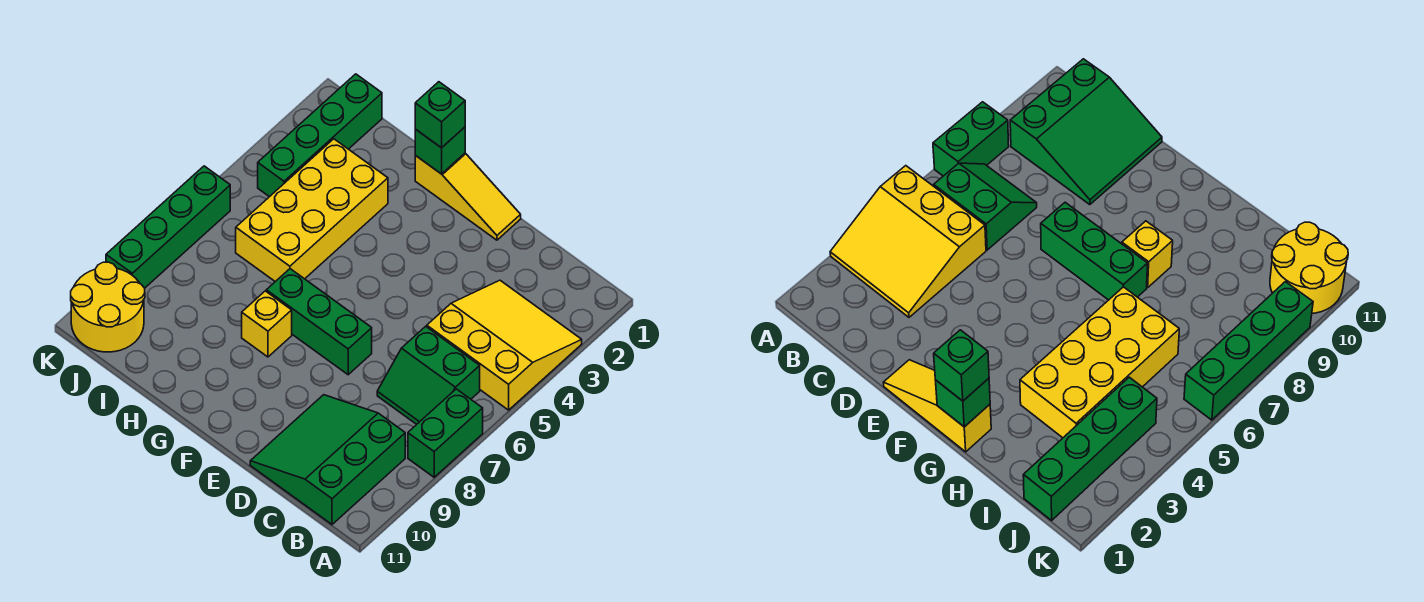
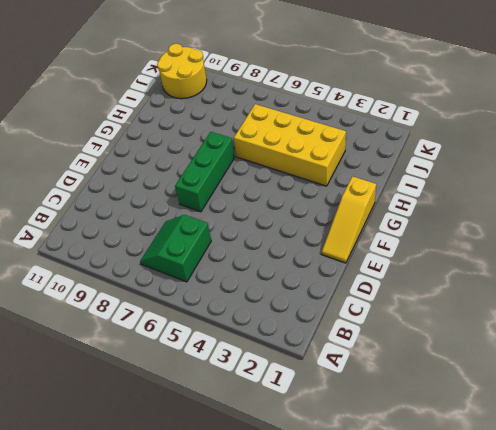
none -> yellow slope A3:C5 level 1 top 5
none -> green brick A7:A8 level 1
none -> green slope B9:D11 level 1 top B

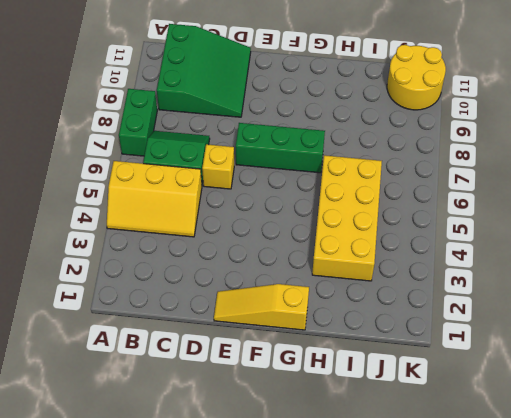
yellow slope A4:C5 level 1 top 5 -> yellow slope A3:C5 level 1 top 5
yellow brick D6 level 1 -> yellow brick G8 level 1
none -> green brick J1:J4 level 1
none -> green brick K6:K9 level 1
none -> green brick G1 level 2

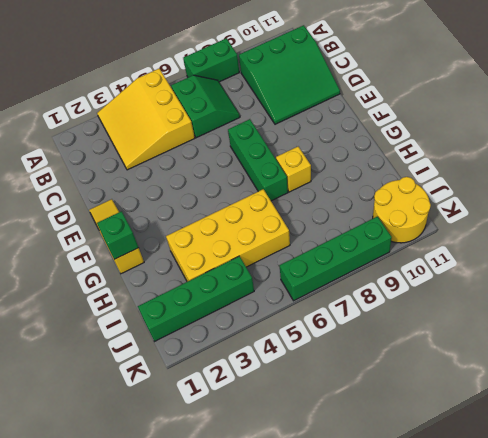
none -> green brick G1 level 3

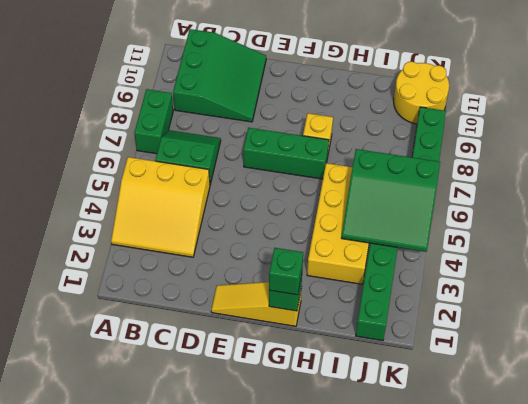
green slope I4:K6 level 2 top 6 -> none

